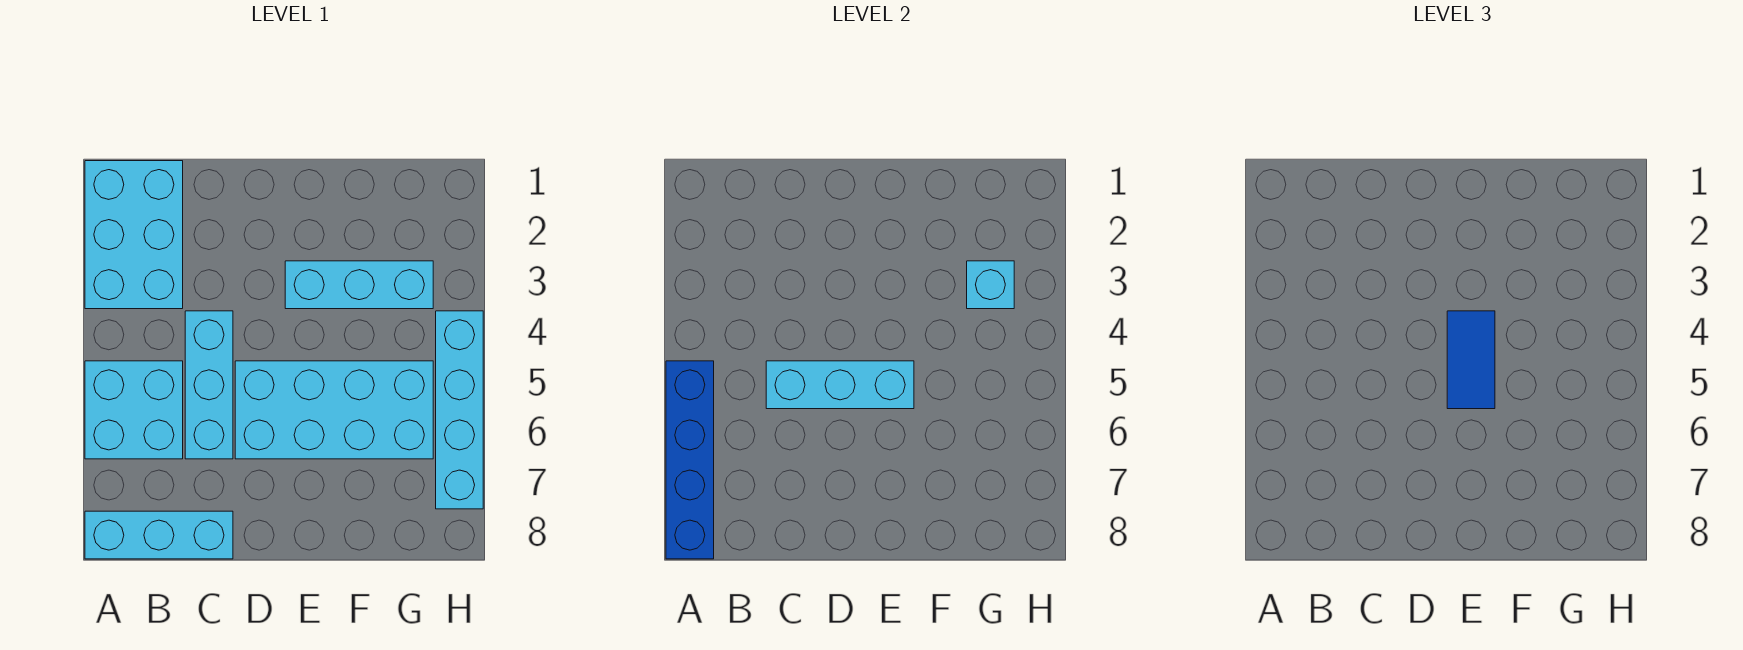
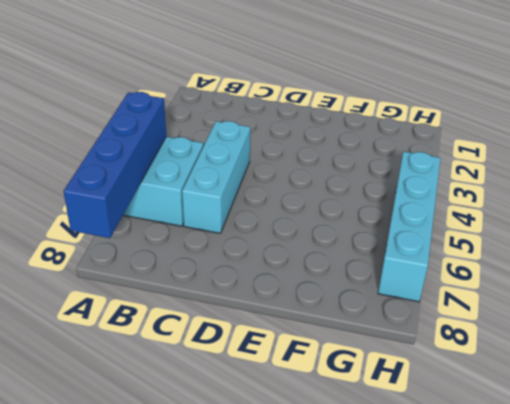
none -> cyan brick A1:B3 level 1
none -> cyan brick A8:C8 level 1

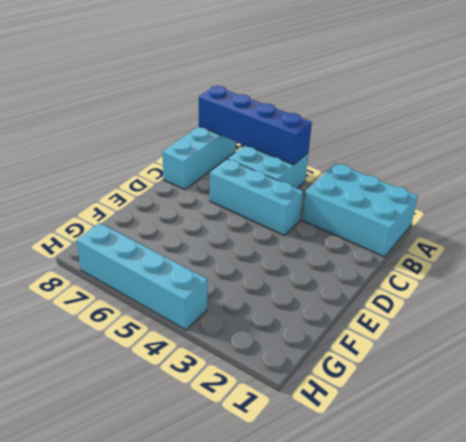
none -> cyan brick D5:G6 level 1
none -> cyan brick E3:G3 level 1

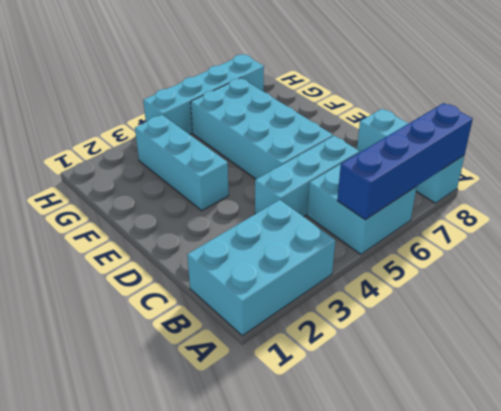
none -> cyan brick C5:E5 level 2
none -> cyan brick G3 level 2

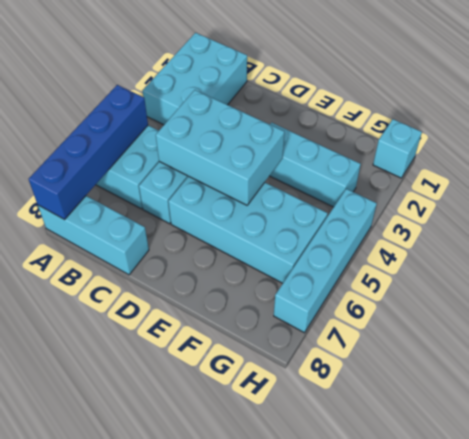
cyan brick C4:E5 level 2 -> cyan brick C5:E5 level 2
cyan brick H1 level 1 -> cyan brick G3 level 2
none -> blue tile E4:E5 level 3

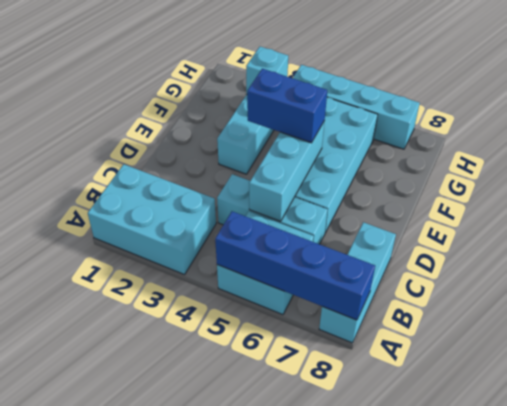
blue brick E4:E5 level 3 -> blue tile E4:E5 level 3

